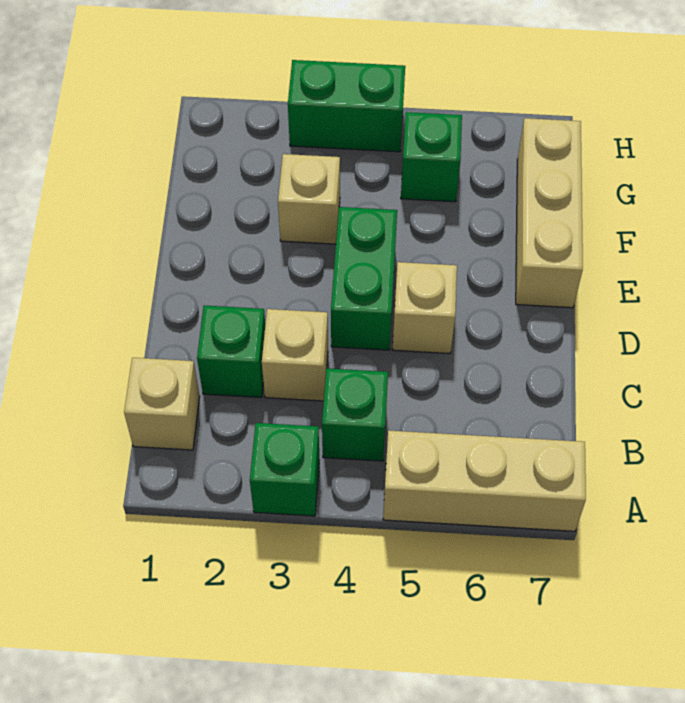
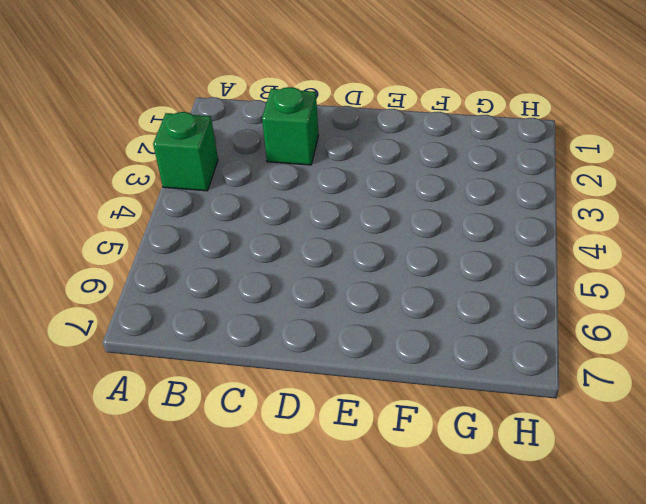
none -> tan brick A5:A7 level 1
none -> tan brick B1 level 1
none -> green brick B4 level 1

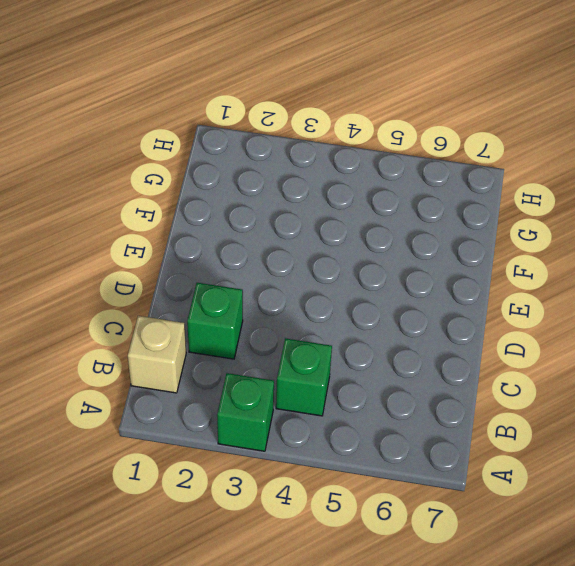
none -> tan brick A5:A7 level 1
none -> tan brick C3 level 1
none -> green brick D4:E4 level 1

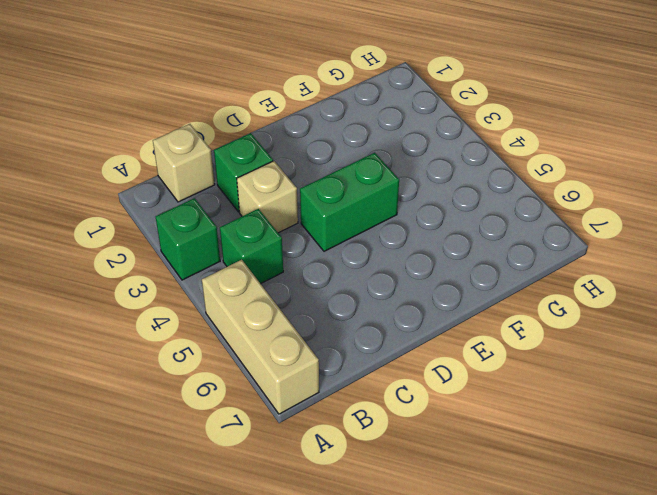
none -> tan brick D5 level 1
none -> tan brick E7:G7 level 1
none -> tan brick F3 level 1

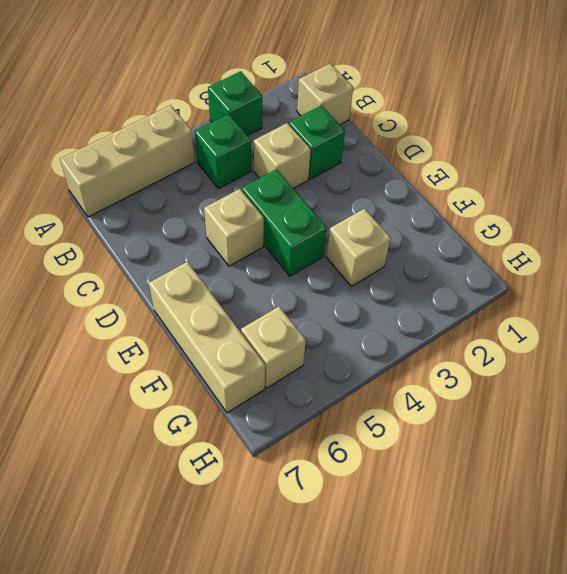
tan brick G6 level 1 -> none
none -> green brick G5 level 1
none -> green brick H3:H4 level 1

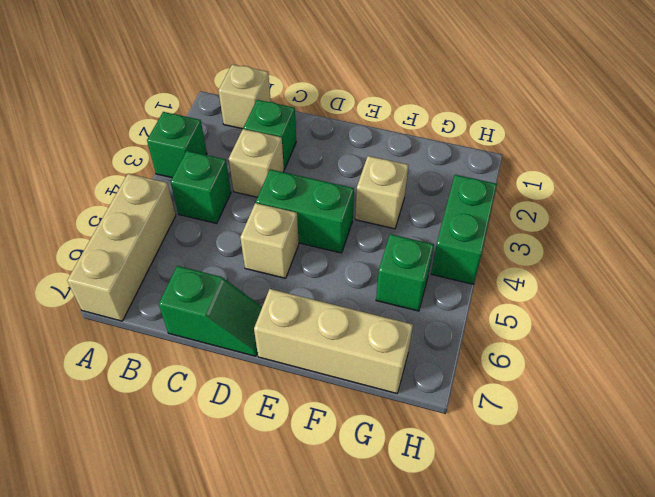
green slope C7:D7 level 1 top C -> none

